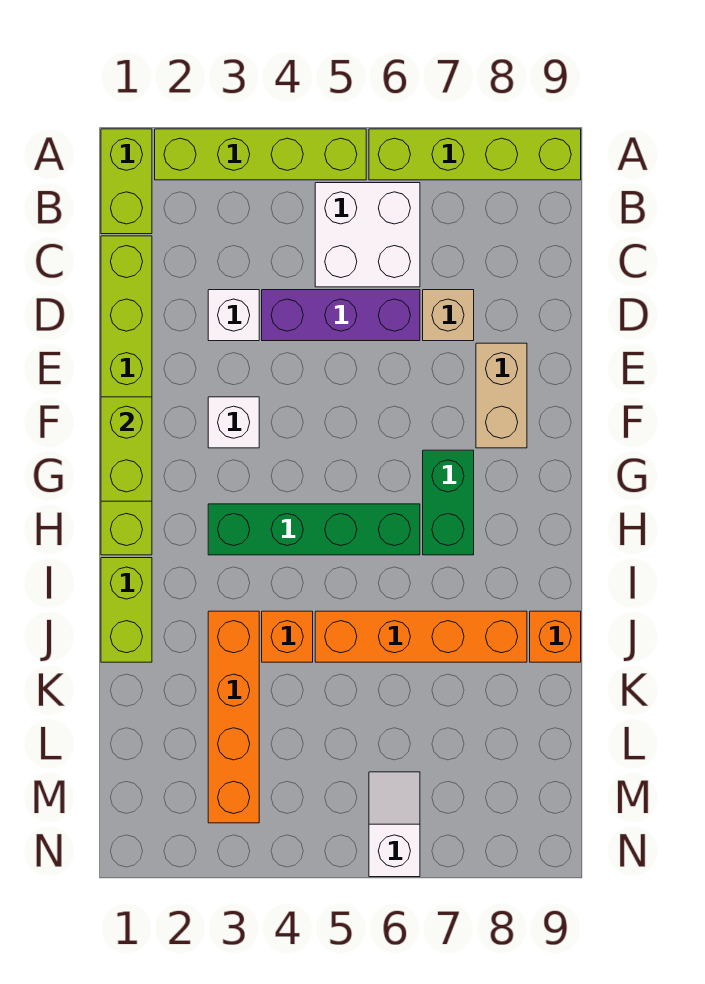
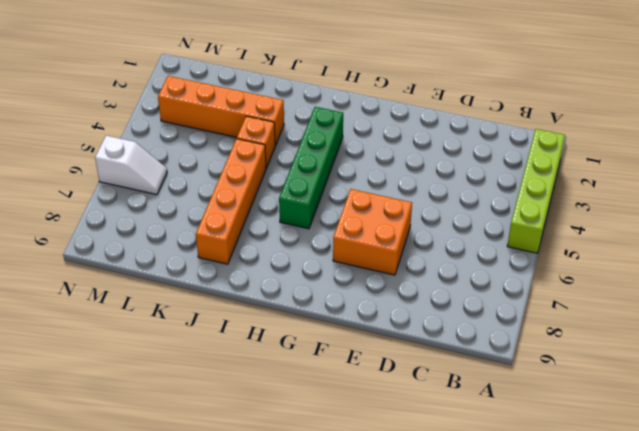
orange brick E6:F7 level 1 -> none
none -> lime brick A1:B1 level 1
none -> lime brick A6:A9 level 1
none -> white brick B5:C6 level 1

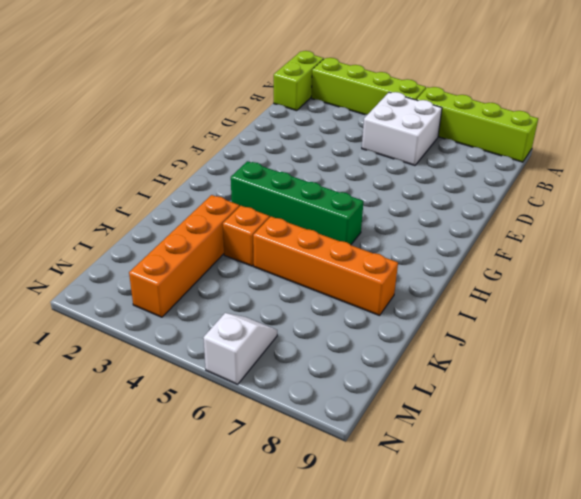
none -> lime brick C1:H1 level 1
none -> white brick D3 level 1
none -> purple brick D4:D6 level 1

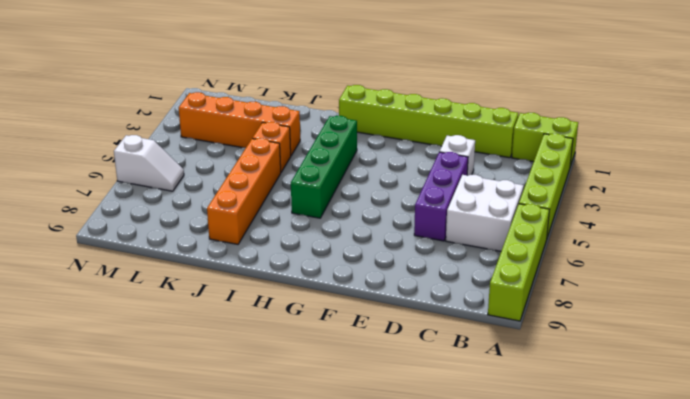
none -> tan brick D7 level 1
none -> tan brick E8:F8 level 1
none -> white brick F3 level 1

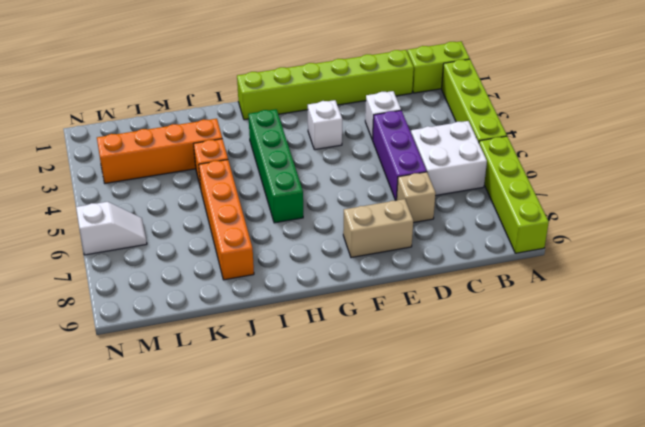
none -> green brick G7:H7 level 1
none -> lime brick I1:J1 level 1
none -> orange brick J9 level 1

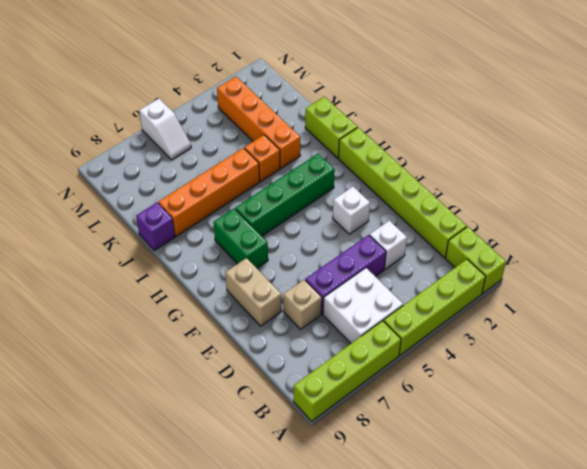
purple brick J9 level 1 -> orange brick J9 level 1
none -> lime brick F1:G1 level 2

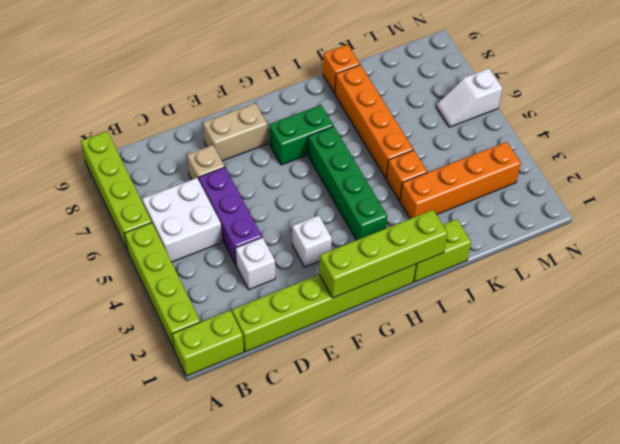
lime brick F1:I1 level 2 -> lime brick F1:G1 level 2

